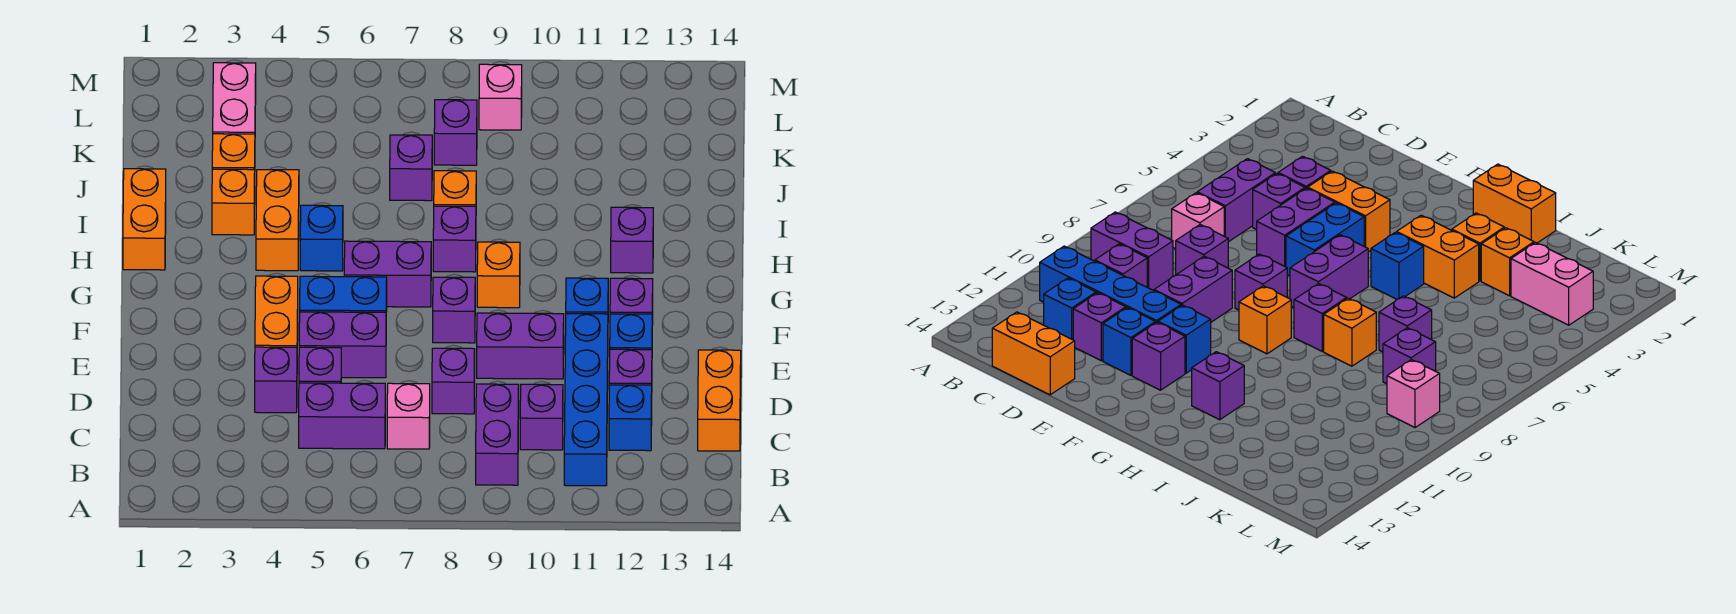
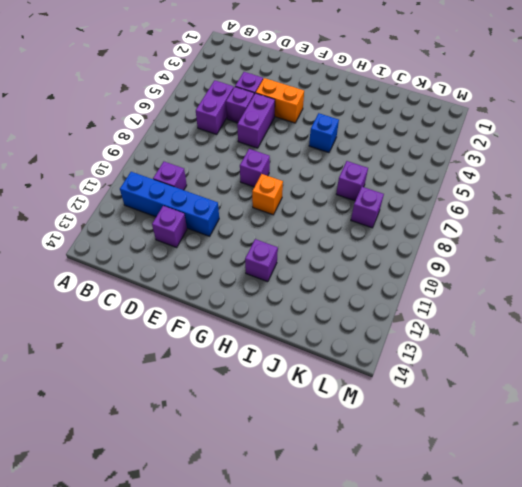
none -> purple brick B9:C9 level 1
none -> pink brick C7 level 1
none -> blue brick C12 level 1
none -> orange brick C14:D14 level 1

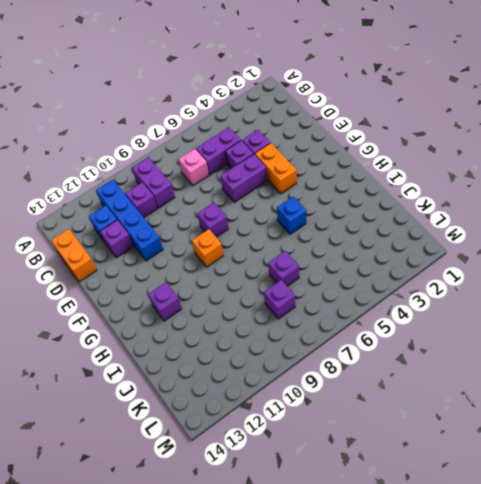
none -> purple brick D8 level 1
none -> purple brick E9:E10 level 1
none -> blue brick E12 level 1
none -> blue brick F5:F6 level 1

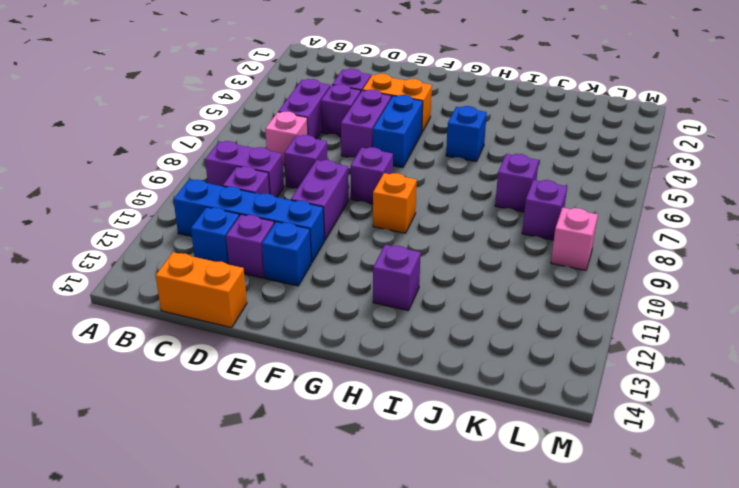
none -> blue brick F11 level 1
none -> purple brick F12 level 1
none -> purple brick G6:G7 level 1
none -> orange brick H1:I1 level 1

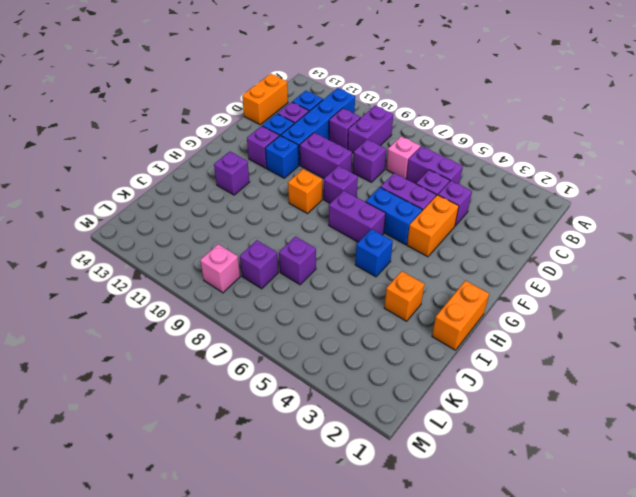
none -> orange brick H4:I4 level 1
none -> purple brick H8 level 1
none -> orange brick I8 level 1
none -> orange brick J3 level 1

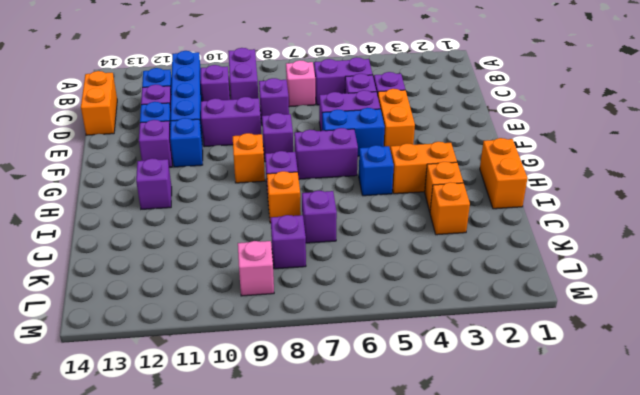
orange brick H3:H4 level 1 -> orange brick H4:I4 level 1
none -> pink brick K3:L3 level 1

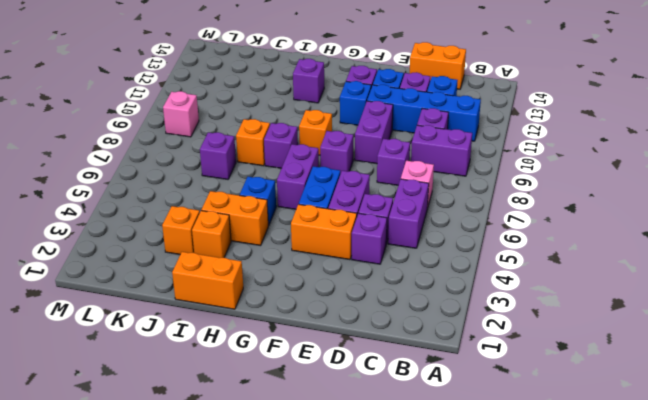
none -> pink brick K3:L3 level 1
none -> purple brick K8 level 1

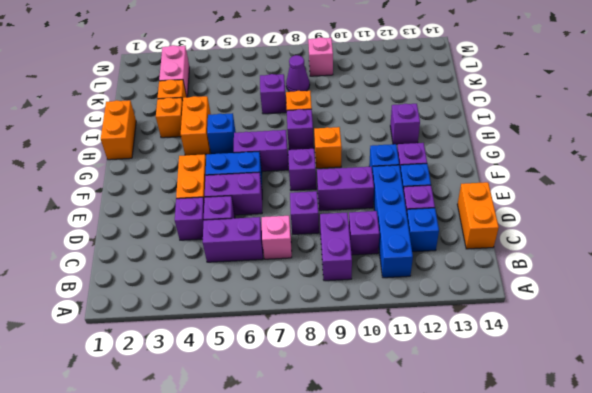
purple cone K8 level 1 -> purple brick K8 level 1

